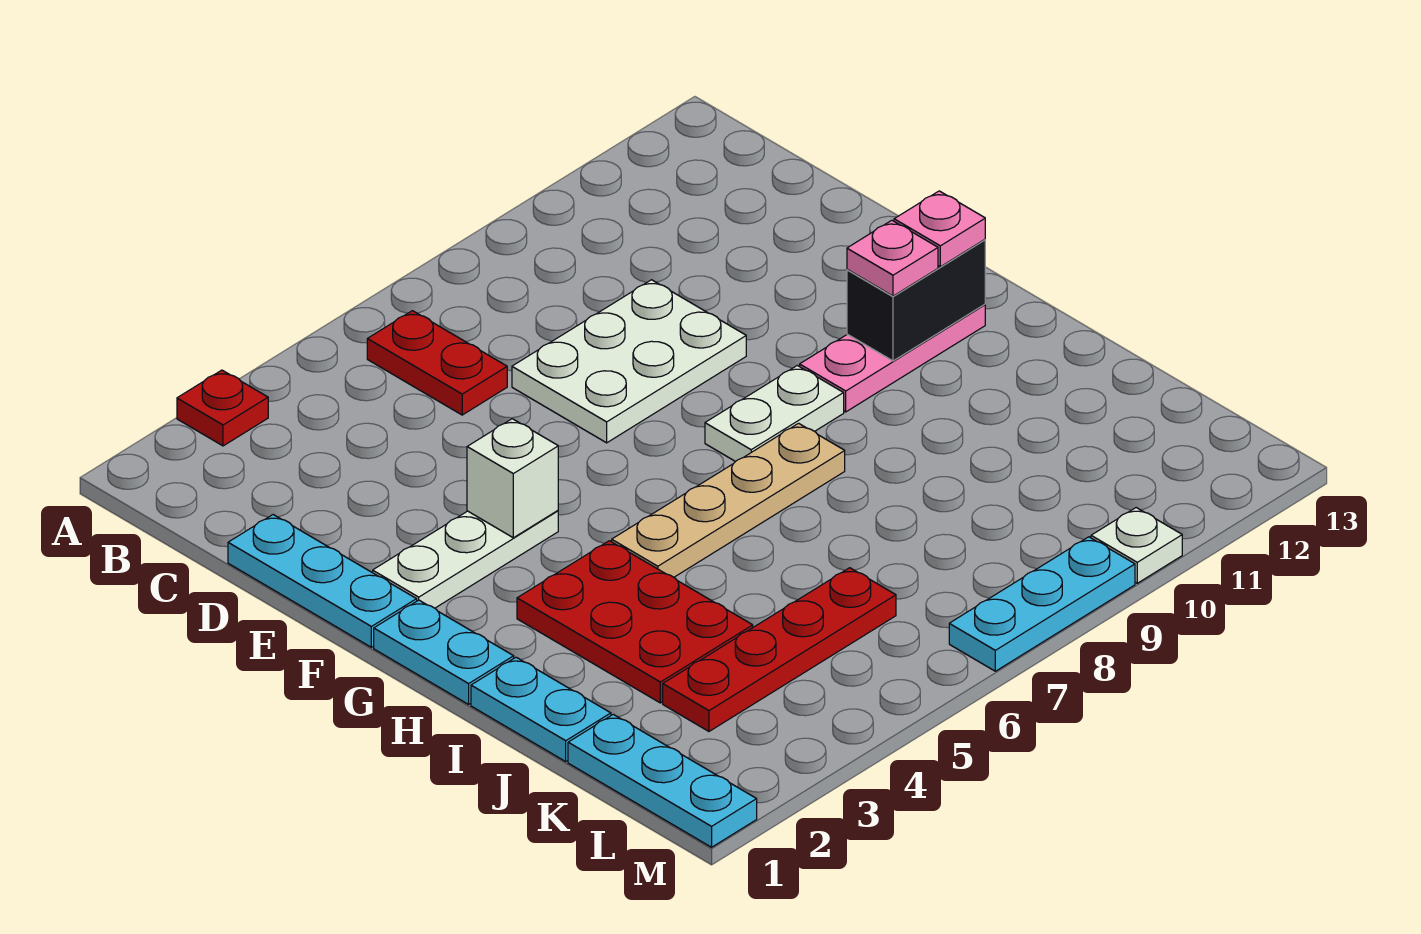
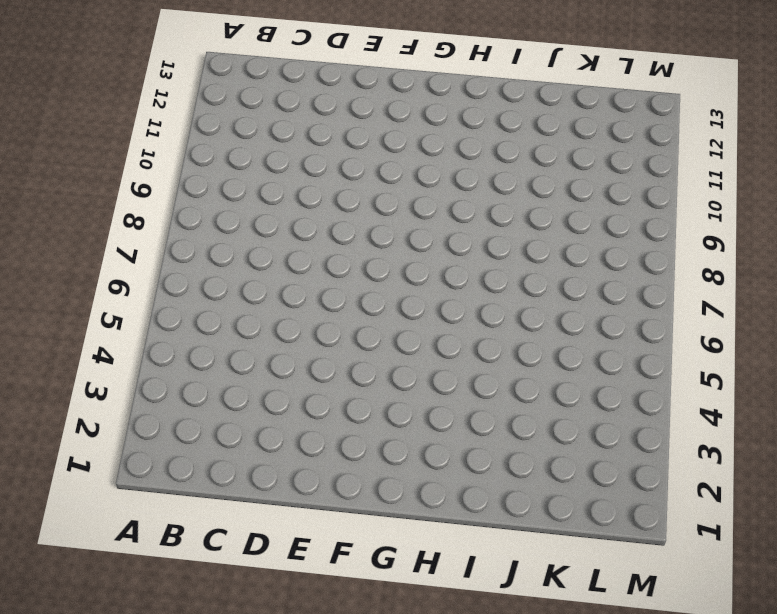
none -> red plate A3 level 1
none -> red plate B6:C6 level 1
none -> cyan plate D1:F1 level 1

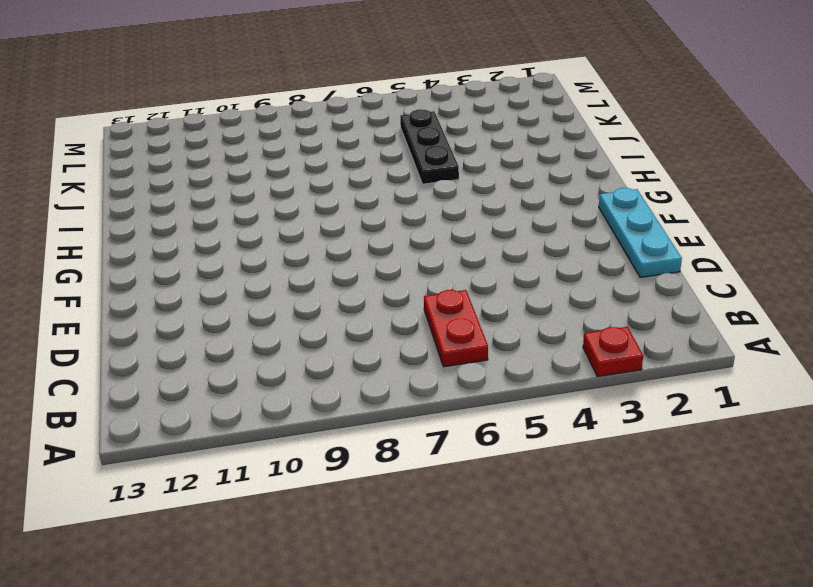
black plate I5:K5 level 1 -> red plate K3:K6 level 1
none -> white plate D7:E9 level 1
none -> white plate F2:F4 level 1
none -> cyan plate G1:H1 level 1

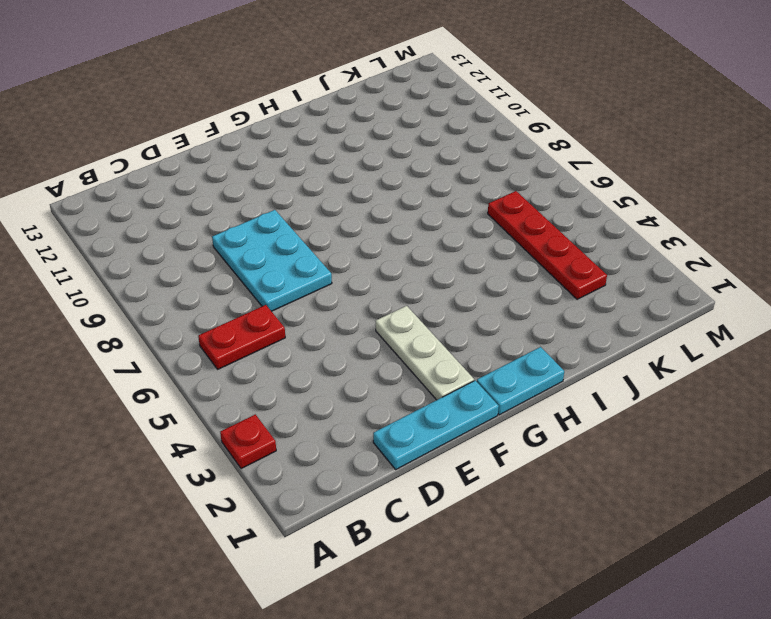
cyan plate D7:E9 level 1 -> white plate D7:E9 level 1
none -> white plate G8:G9 level 1
none -> pink plate G10:G12 level 1
none -> red plate H3:J4 level 1

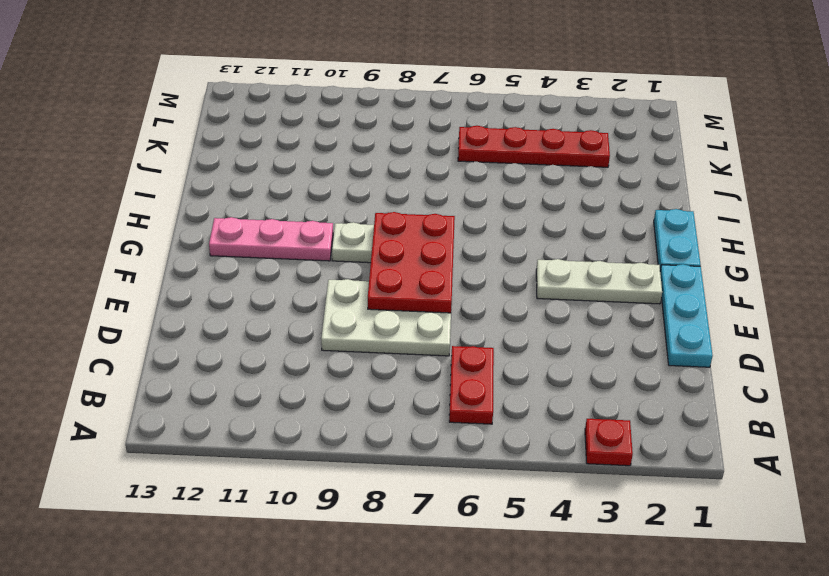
red plate E7:G8 level 2 -> red plate H3:J4 level 1
none -> tan plate H5:H8 level 1
none -> cyan plate I1:J1 level 1
none -> cyan plate K1:M1 level 1

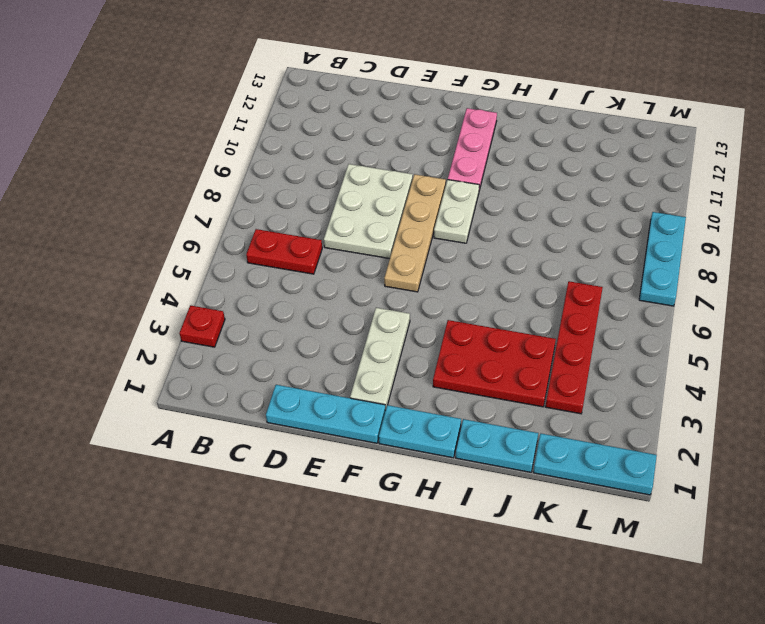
tan plate F6:F9 level 1 -> tan plate H5:H8 level 1
none -> white plate M10 level 1
none -> white brick F4 level 2
none -> black brick G11:G12 level 2

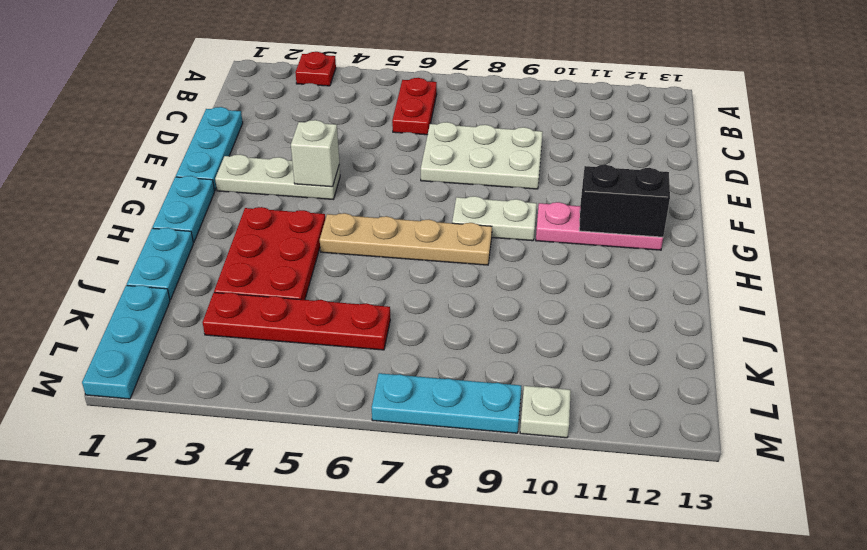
none -> pink plate G11 level 3
none -> pink plate G12 level 3

